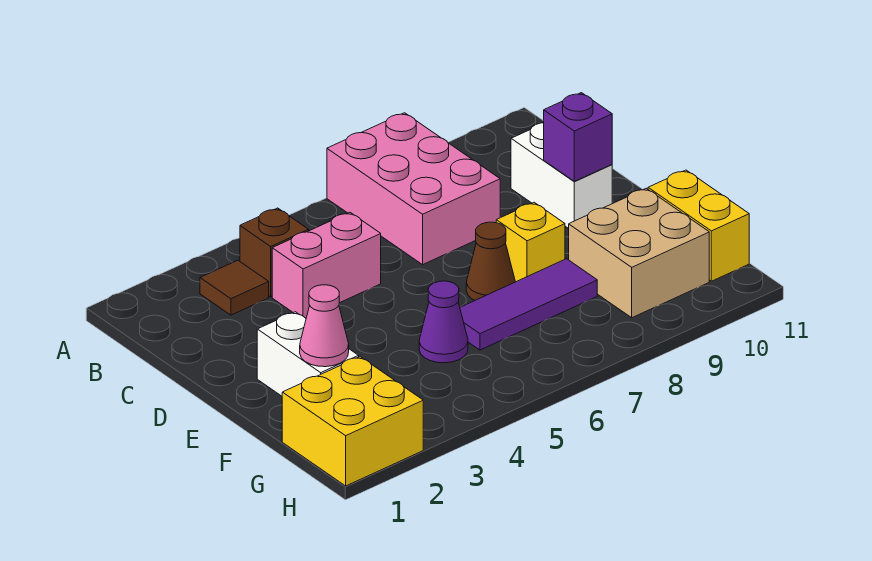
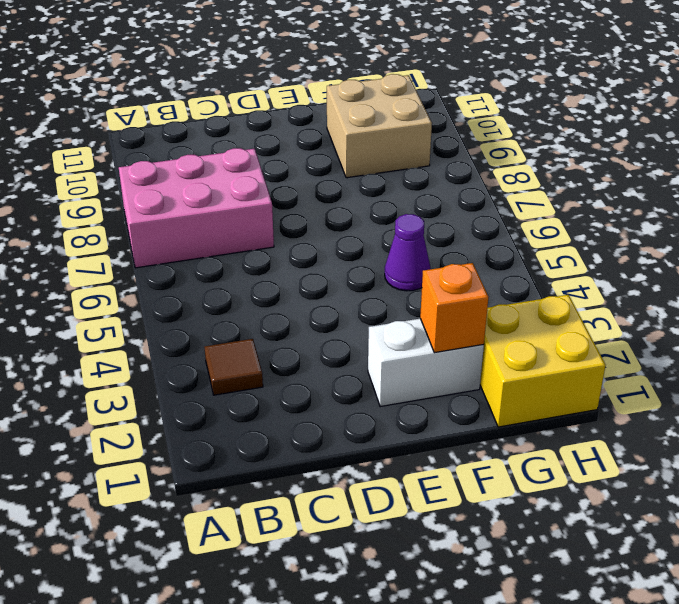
orange brick F2 level 2 -> pink cone F2 level 2
none -> brown brick B4 level 1
none -> pink brick C4:C5 level 1
none -> white brick C10:D10 level 1

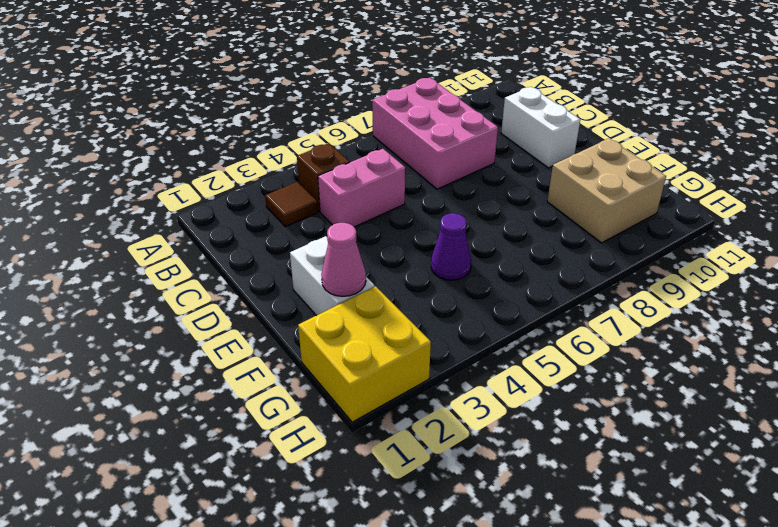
none -> brown cone E7 level 1
none -> yellow brick E8 level 1
none -> purple tile F6:F8 level 1

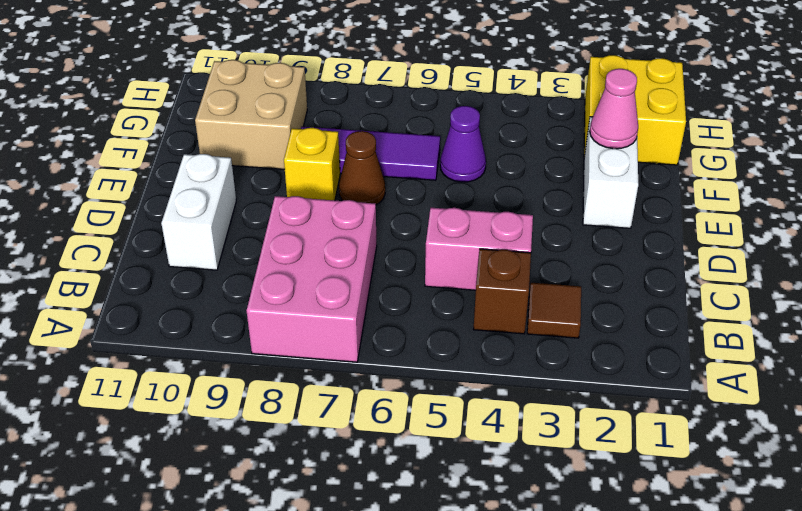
none -> yellow brick F11:G11 level 1
none -> purple brick D10 level 2

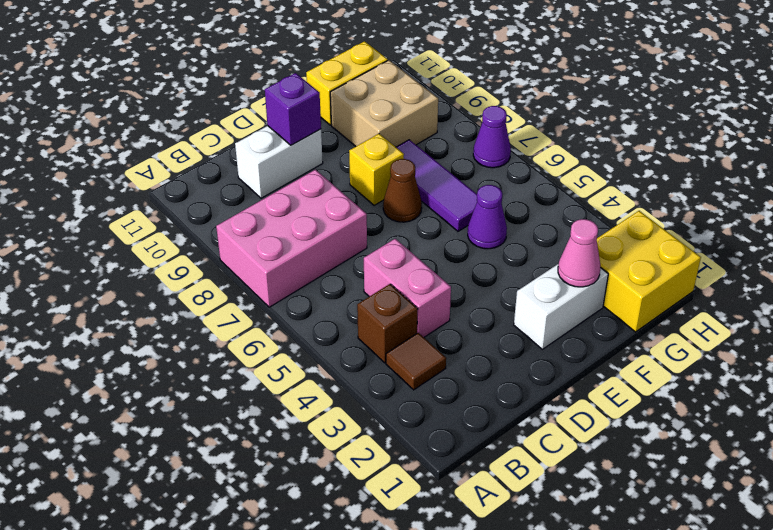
purple cone H7 level 1 -> none

